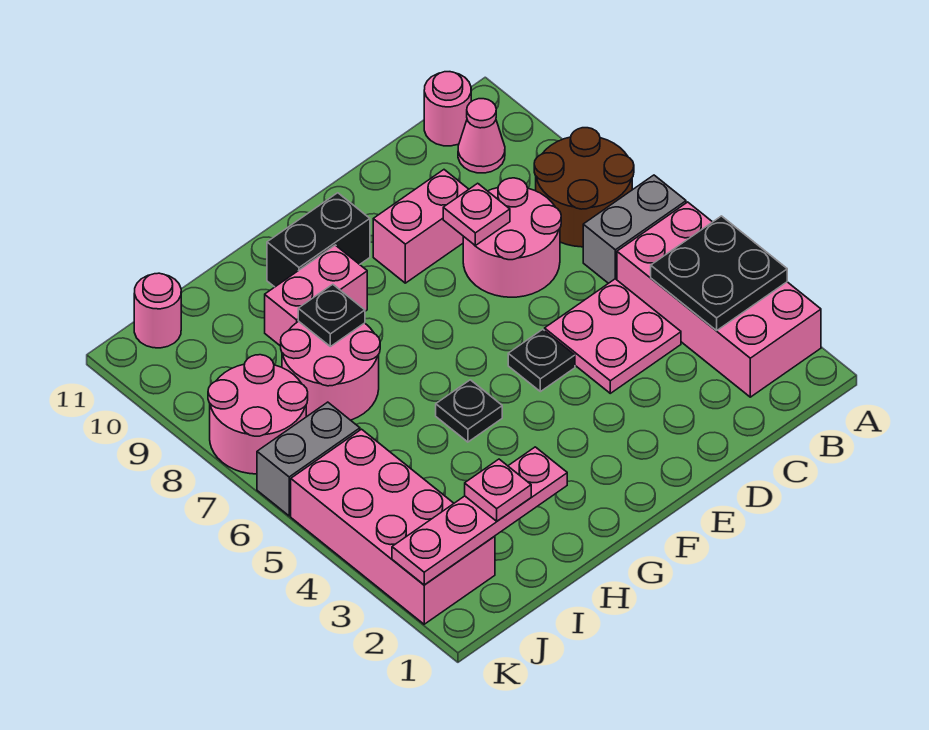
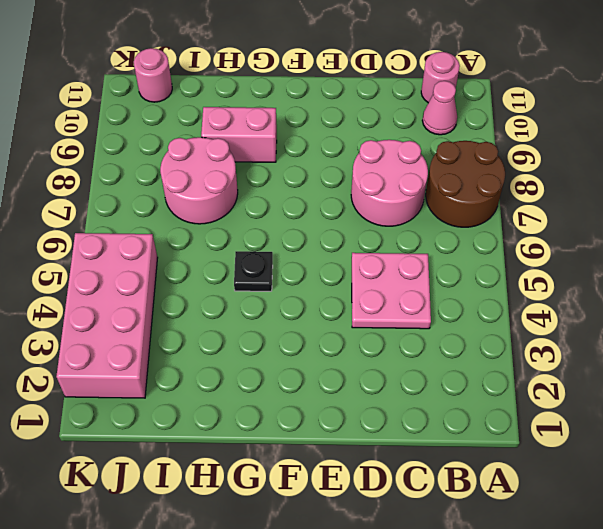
none -> pink brick A2:B5 level 1
none -> grey brick A6:B6 level 1
none -> pink brick D9:E9 level 1

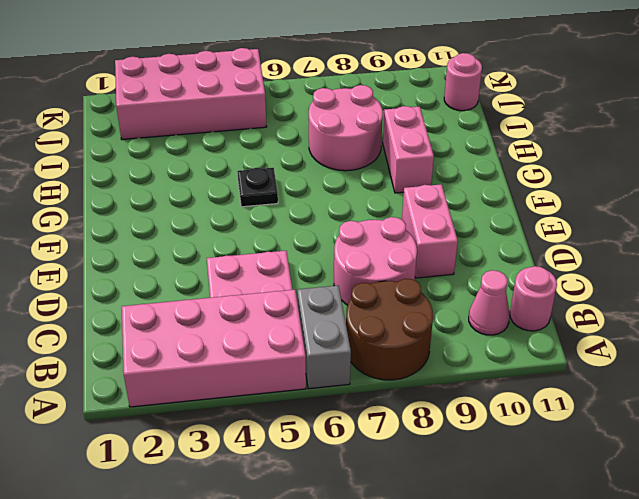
none -> black plate E5 level 1
none -> black brick F10:G10 level 1
none -> grey brick J6:K6 level 1

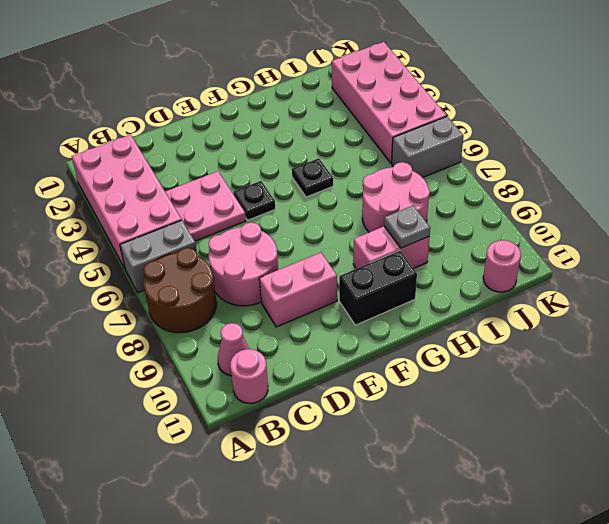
grey plate H9 level 2 -> none
none -> pink round brick J7:K8 level 1
none -> black plate A3:B4 level 2
none -> pink plate D8 level 2

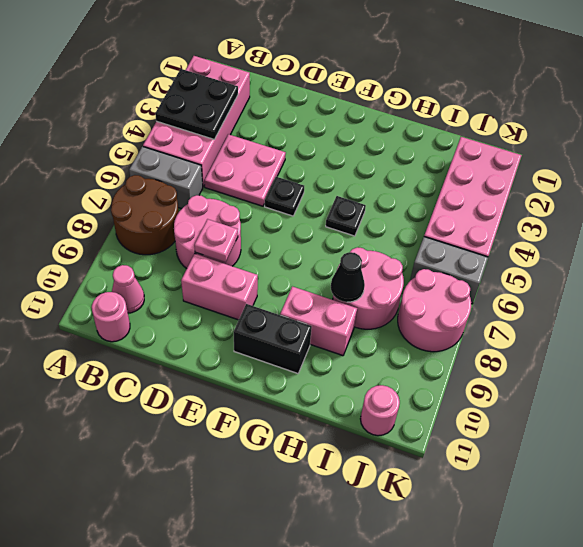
black cone H8 level 2 -> black plate H8 level 2
none -> pink plate H2:K2 level 2
none -> pink plate I2 level 3

